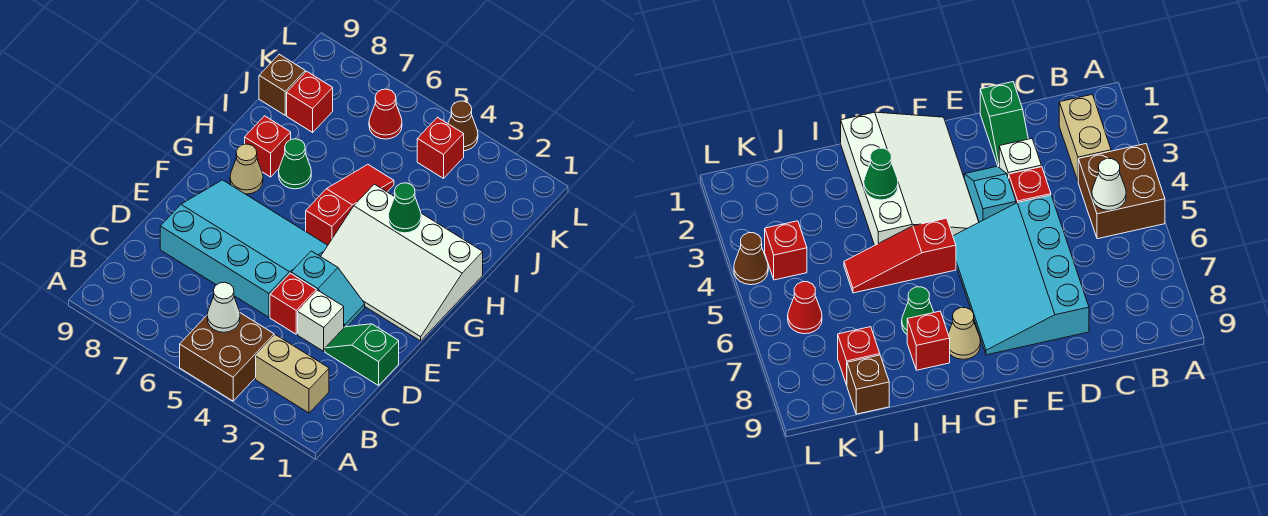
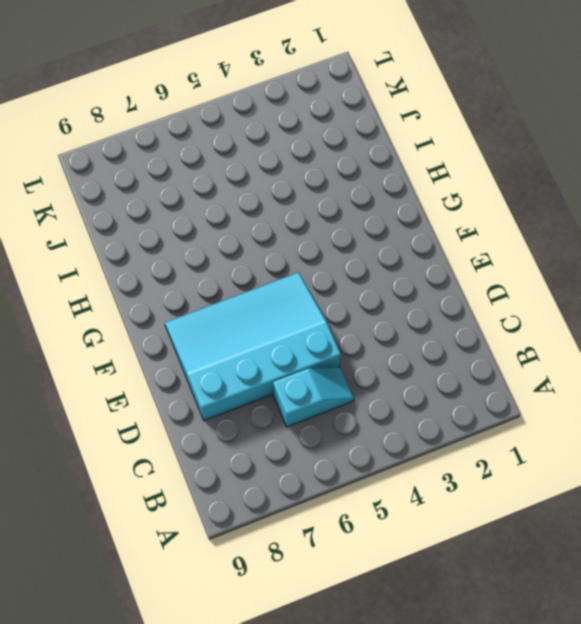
cyan slope C5:C6 level 1 top 6 -> cyan slope E3:E4 level 1 top 4
none -> brown brick A4:B5 level 1
none -> tan brick B2:B3 level 1
none -> green slope D1:D2 level 1 top 1

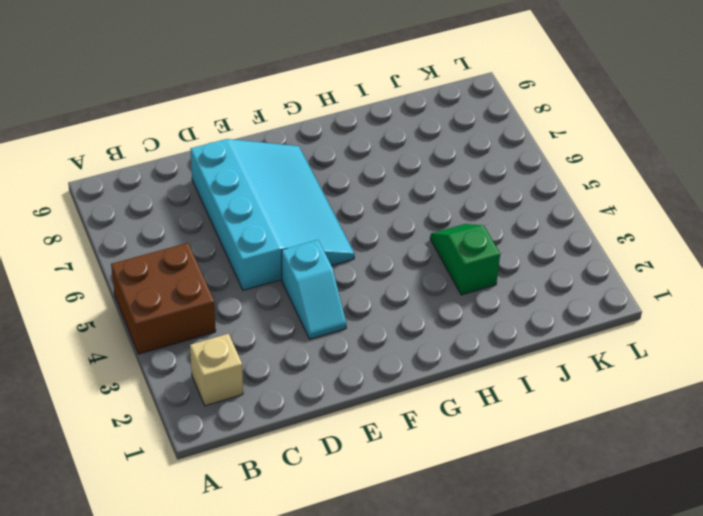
tan brick B2 level 1 -> tan brick B2:B3 level 1
green slope I3:I4 level 1 top 3 -> green slope D1:D2 level 1 top 1
none -> white brick D3 level 1
none -> red brick D4 level 1
none -> white slope F1:H4 level 1 top H

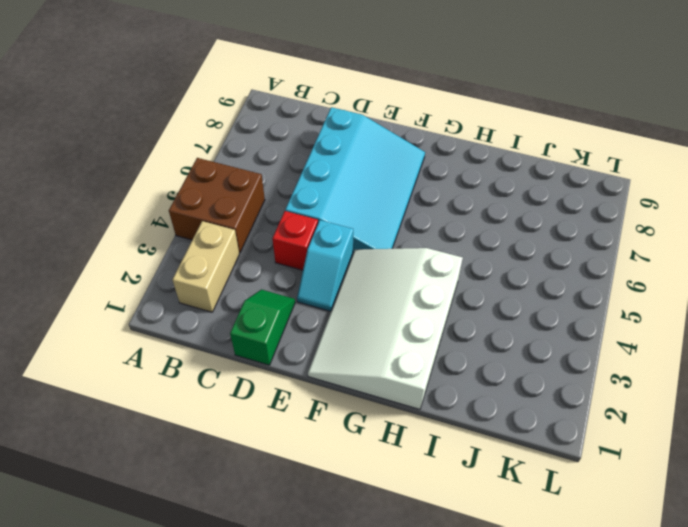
none -> white brick D3 level 1
none -> red slope G5:I5 level 1 top G
none -> tan cone G8 level 1

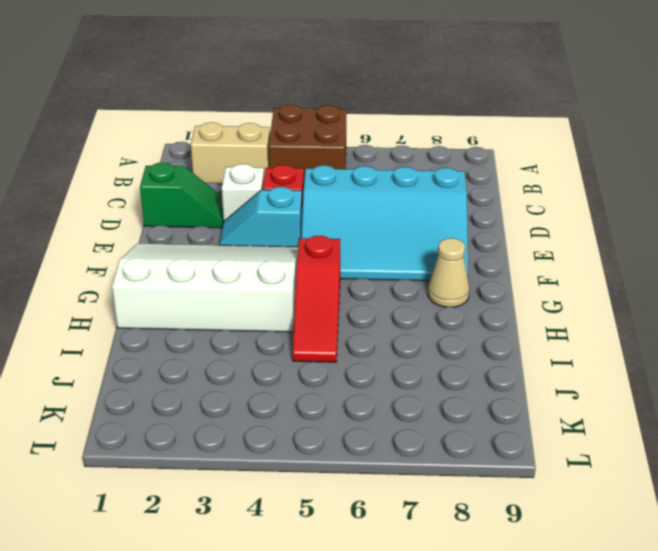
none -> green cone H7 level 1
none -> red brick H8 level 1
none -> red brick J8 level 1

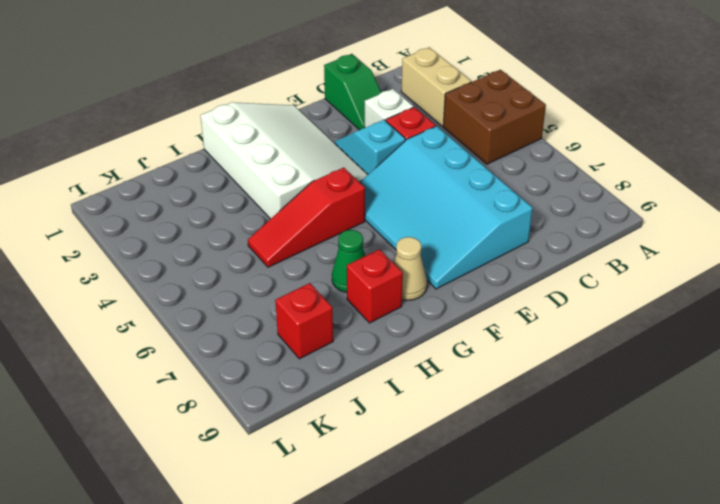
none -> brown brick J9 level 1
none -> red brick K4 level 1
none -> red cone K6 level 1

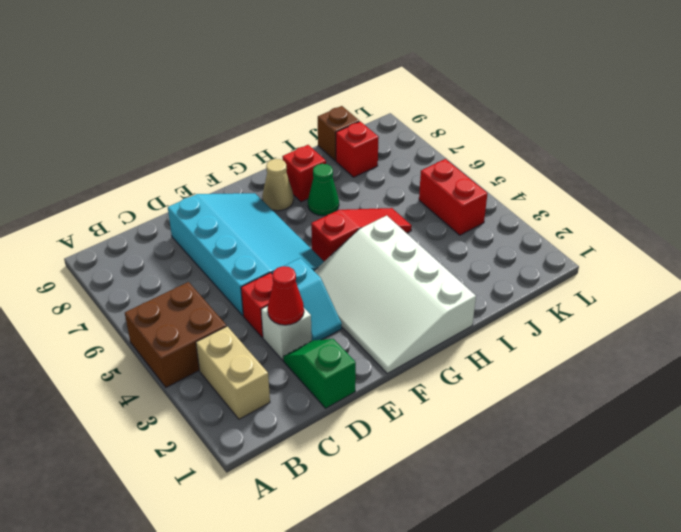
red cone D3 level 2 -> red cone K6 level 1
red brick K4:K5 level 1 -> red brick K4 level 1
none -> brown cone L4 level 1
none -> white cone B5 level 2
none -> green cone H3 level 2

